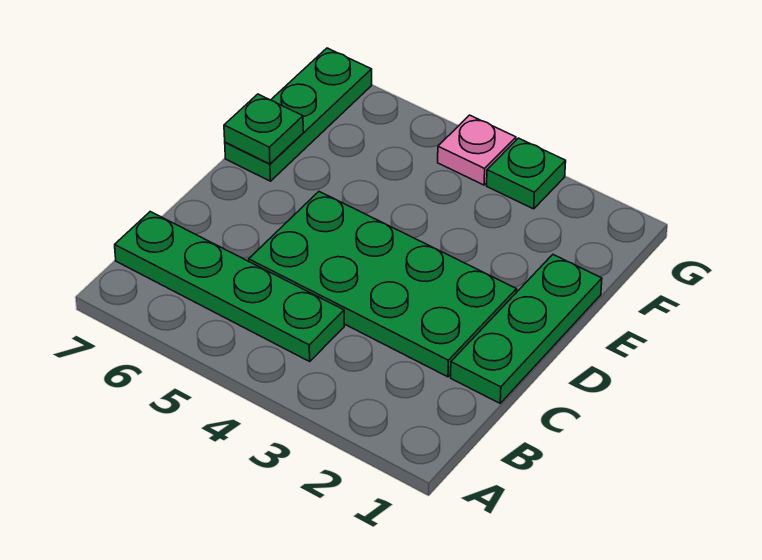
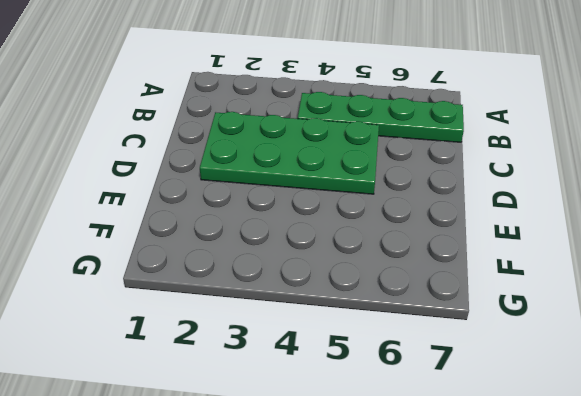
none -> green plate C1:E1 level 1
none -> green plate E7:G7 level 1

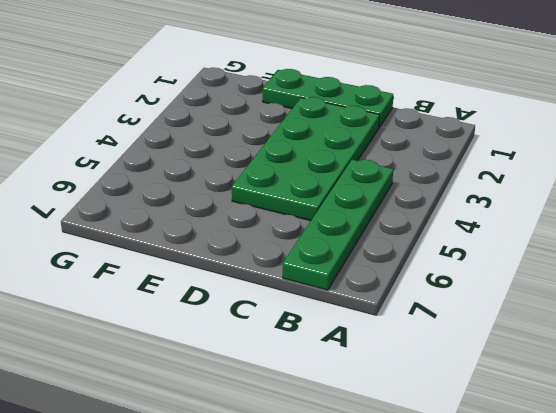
none -> green plate E7:G7 level 1
none -> green plate G3 level 1

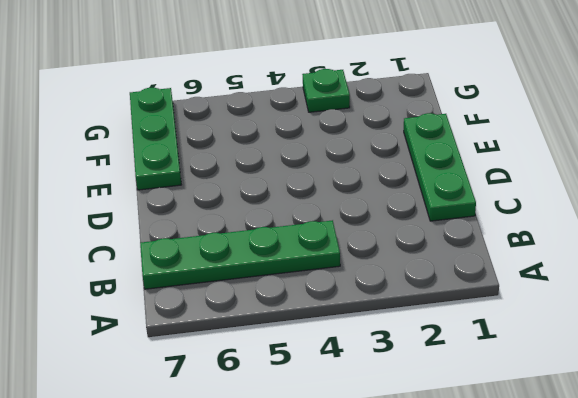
none -> green plate C2:D5 level 1
none -> pink plate G4 level 1

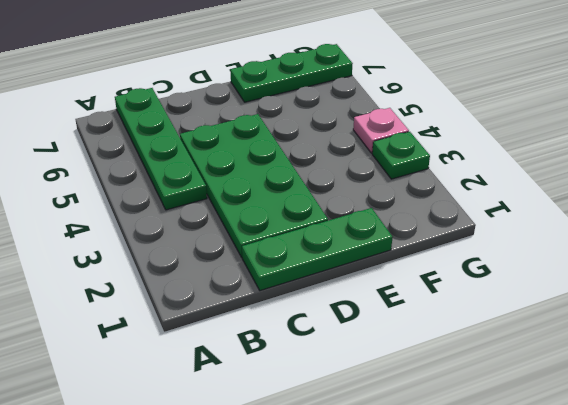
none -> green plate E7 level 2

